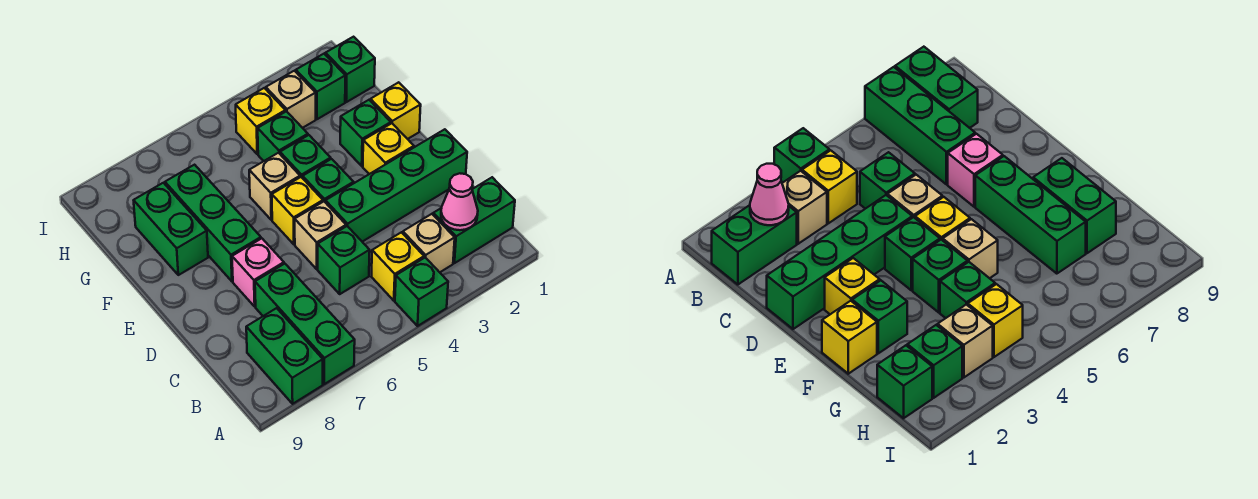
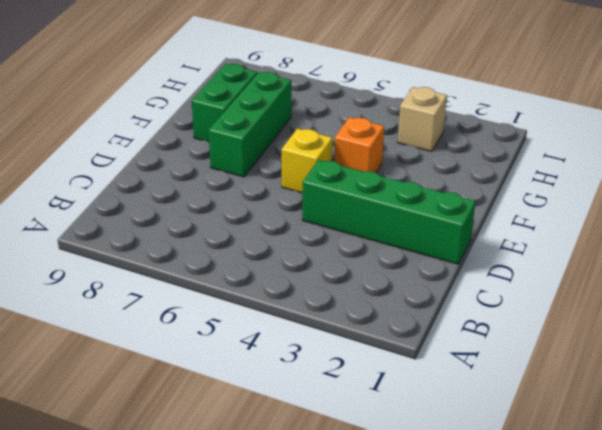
orange brick F4 level 1 -> green brick F4 level 1
none -> green brick A4 level 1
none -> green brick A7:C7 level 1
none -> green brick A8:B8 level 1

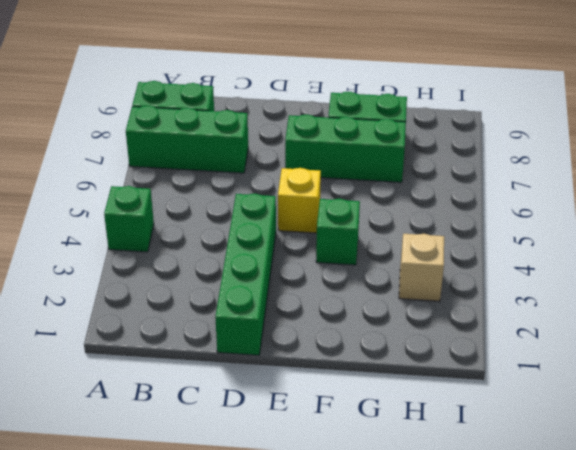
none -> green brick B1:B2 level 1
none -> tan brick B3 level 1
none -> yellow brick B4 level 1

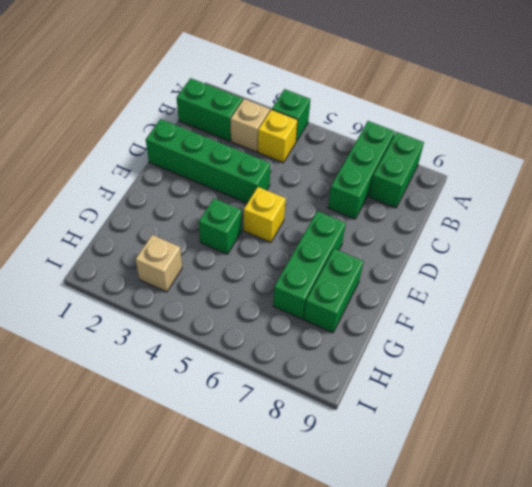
none -> green brick C5 level 1
none -> tan brick D5 level 1
none -> pink brick D7 level 1

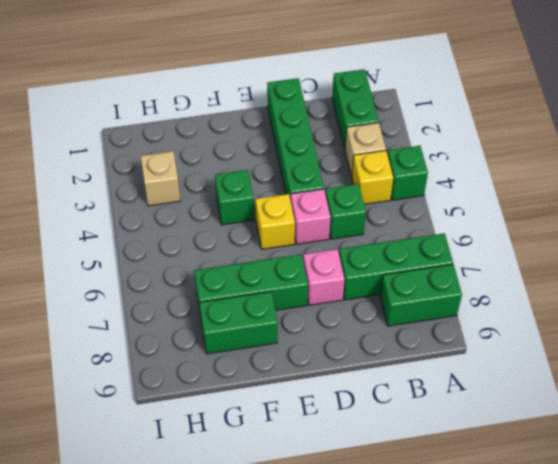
pink brick D5 level 1 -> tan brick D5 level 1
none -> yellow brick E2 level 1
none -> green brick E4 level 1
none -> yellow brick F1 level 1

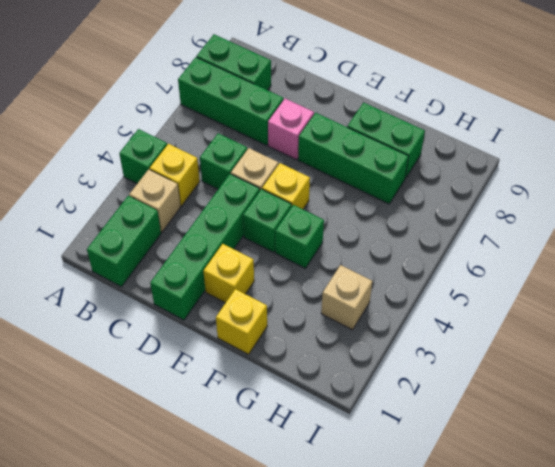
none -> green brick F2 level 1
none -> tan brick F5 level 1
none -> green brick G4 level 1

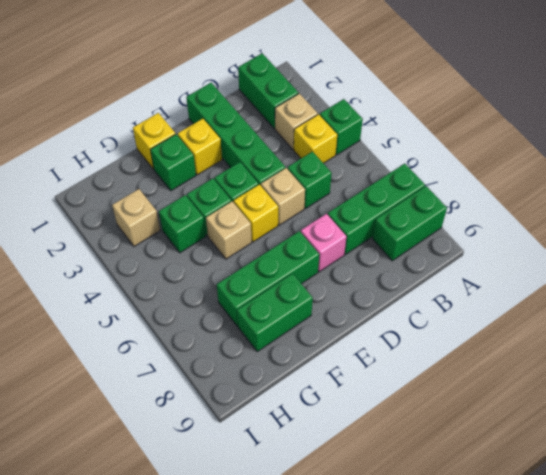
none -> green brick H1 level 1
none -> green brick H2 level 1
none -> yellow brick H4 level 1

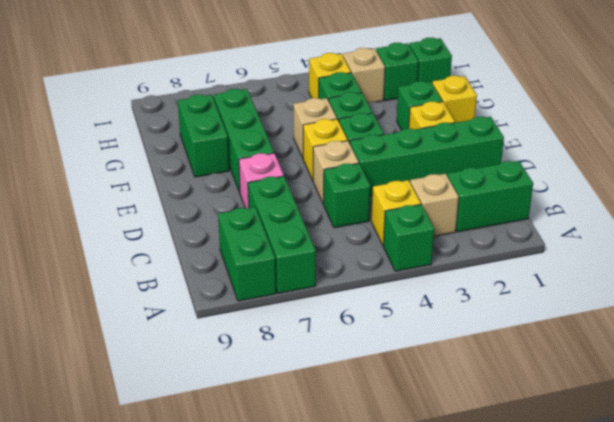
none -> pink cone B2 level 2

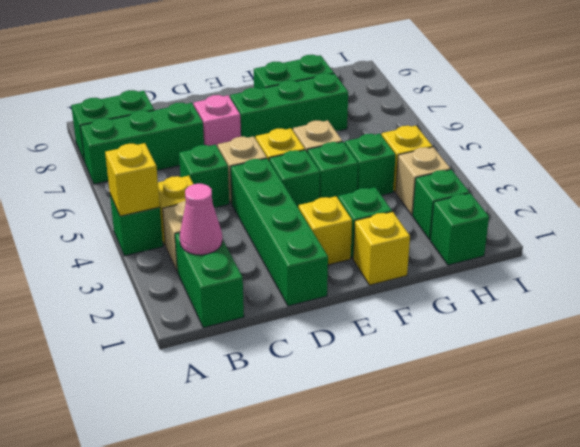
yellow brick A4 level 2 -> none

